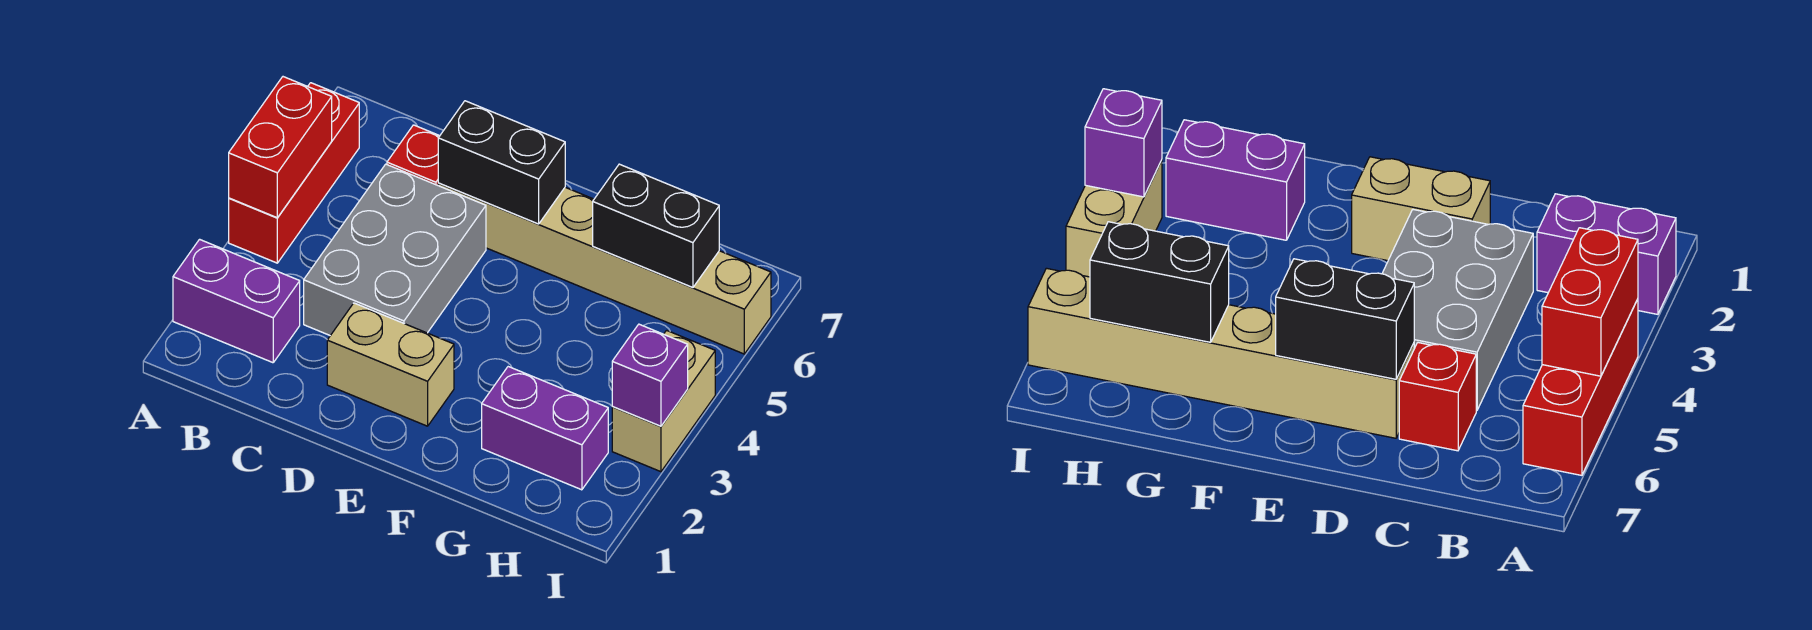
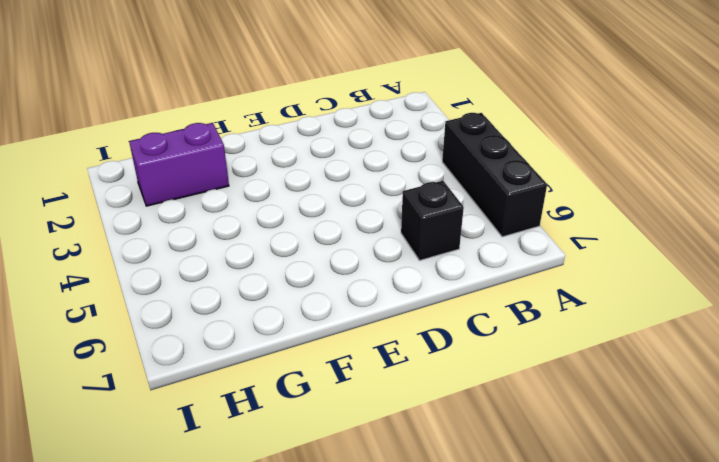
black brick A4:A6 level 1 -> red brick A4:A6 level 1
black brick C6 level 1 -> red brick C6 level 1
none -> purple brick A2:B2 level 1
none -> grey brick C3:D5 level 1
none -> tan brick D2:E2 level 1

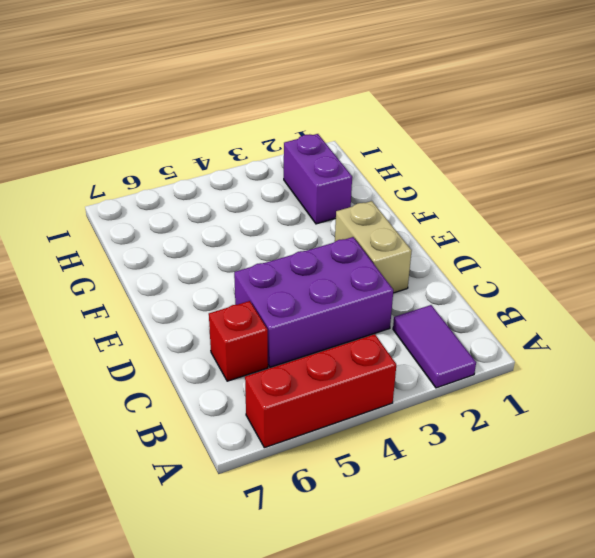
purple tile A2:B2 level 1 -> purple brick A2:B2 level 1
purple brick C3:D5 level 1 -> grey brick C3:D5 level 1
none -> tan brick D6:I6 level 1
none -> tan brick I3:I4 level 1
none -> red brick A4:A5 level 2

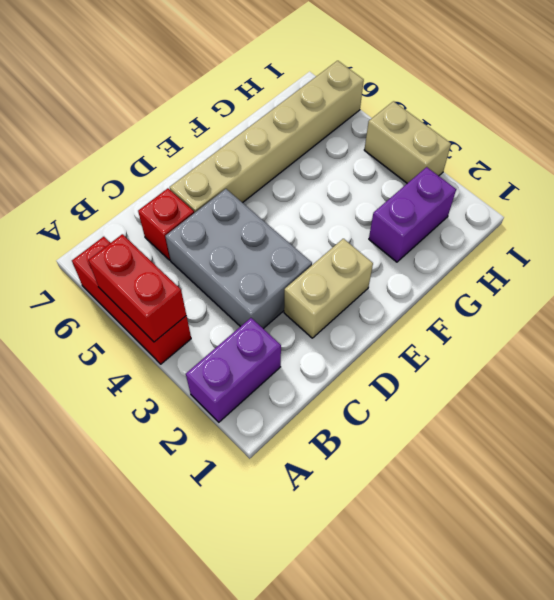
none -> black brick D6:E6 level 2
none -> black brick G6:H6 level 2
none -> purple brick I3 level 2

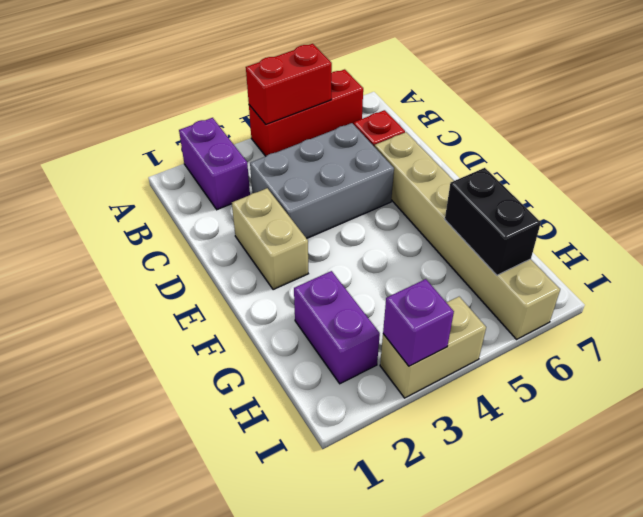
none -> black brick D6:E6 level 2

